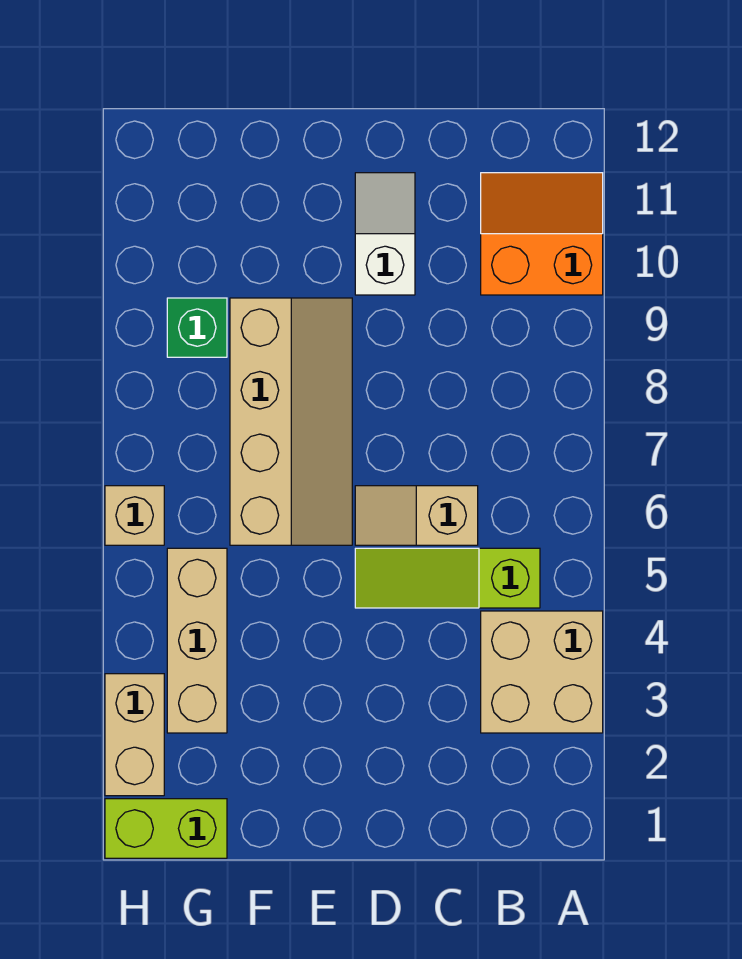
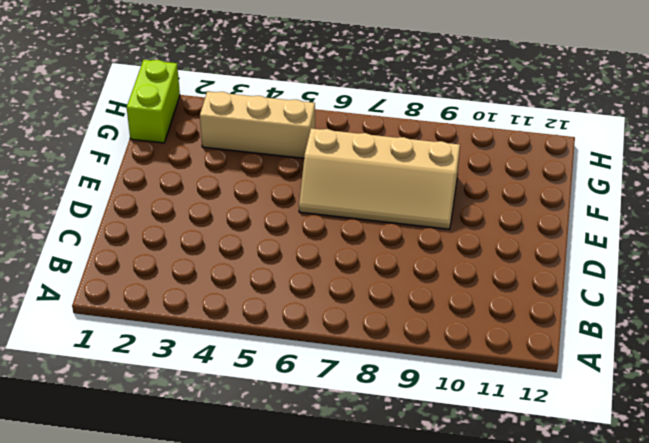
none -> tan brick A3:B4 level 1
none -> orange slope A10:B11 level 1 top 10

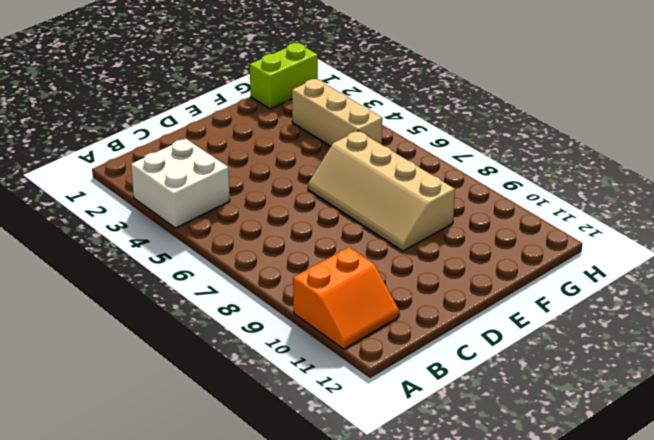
white brick A3:B4 level 1 -> tan brick A3:B4 level 1
none -> lime slope B5:D5 level 1 top B
none -> tan slope C6:D6 level 1 top C

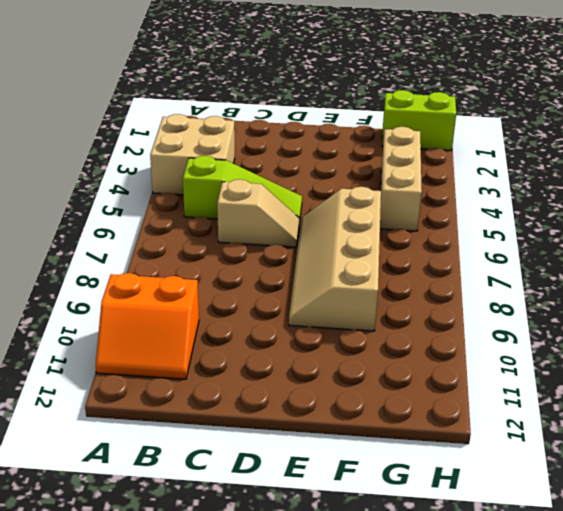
none -> white slope D10:D11 level 1 top 10
none -> green brick G9 level 1

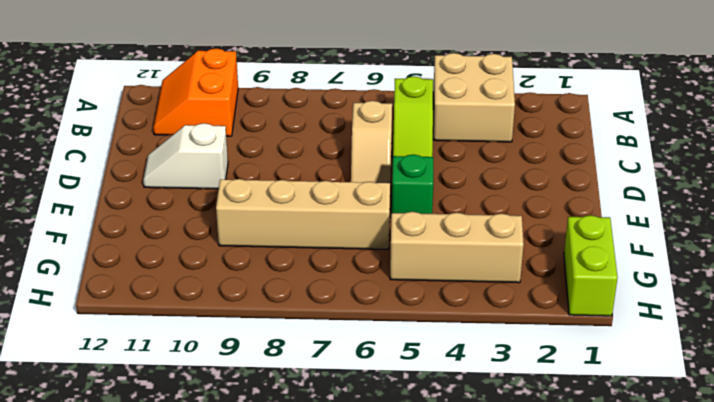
green brick E5 level 1 -> green brick G9 level 1
none -> tan brick H2:H3 level 1
none -> tan brick H6 level 1

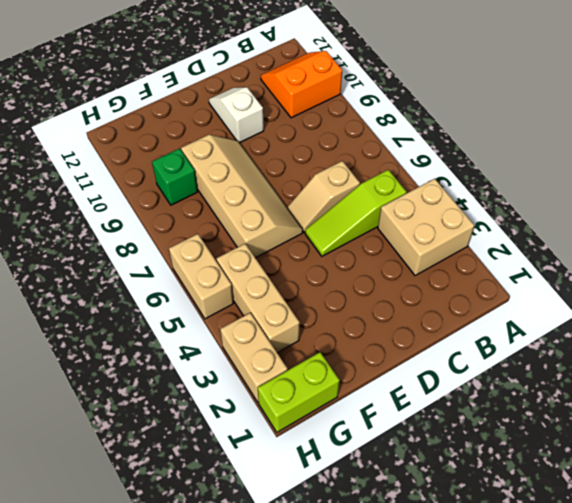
tan brick H5:H6 level 1 -> tan brick H6 level 1

